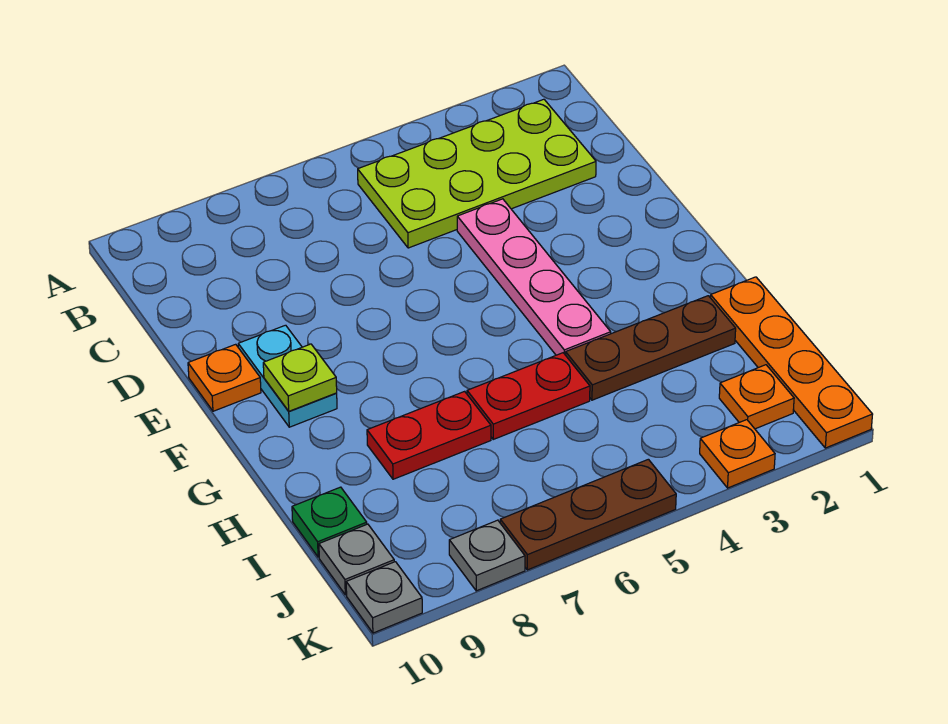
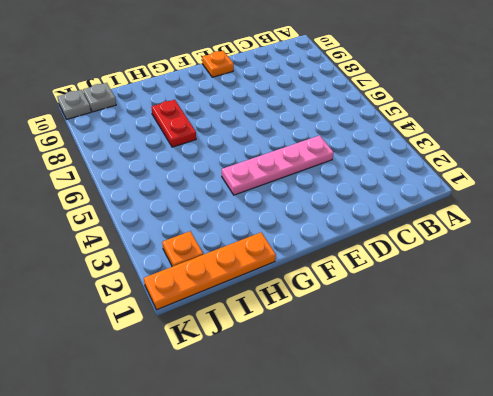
none -> lime plate B2:C5 level 1
none -> cyan plate E9:F9 level 1
none -> brown plate H2:H4 level 1

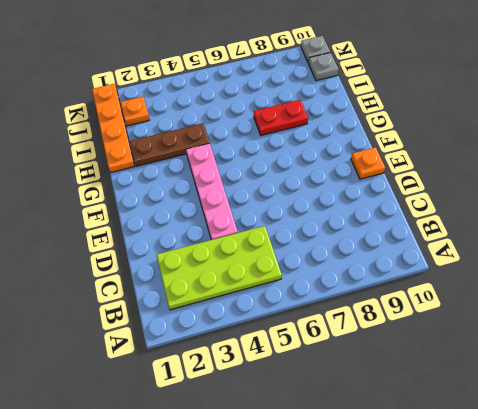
none -> cyan plate E9:F9 level 1
none -> red plate H5:H6 level 1
none -> green plate I10 level 1

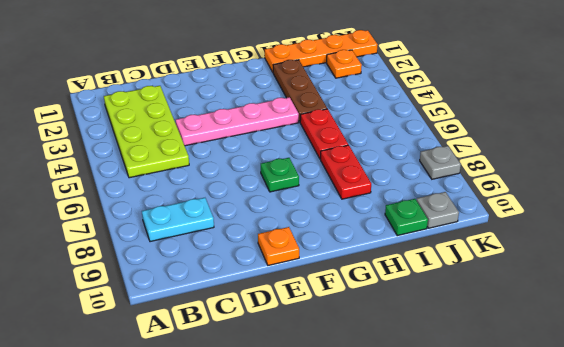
cyan plate B8:C8 level 1 -> cyan plate E9:F9 level 1
green plate F7 level 1 -> none
none -> orange plate K3 level 1
none -> brown plate K5:K7 level 1
none -> grey plate K10 level 1

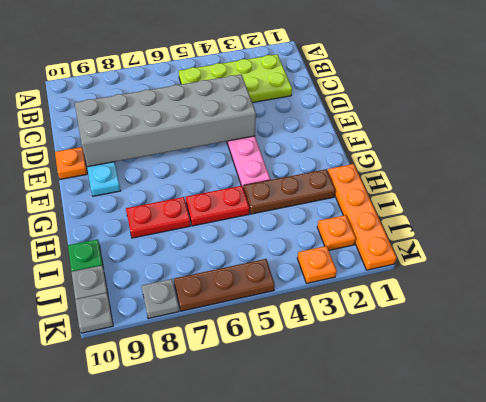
grey brick D4:E9 level 2 -> none
none -> lime plate F9 level 2

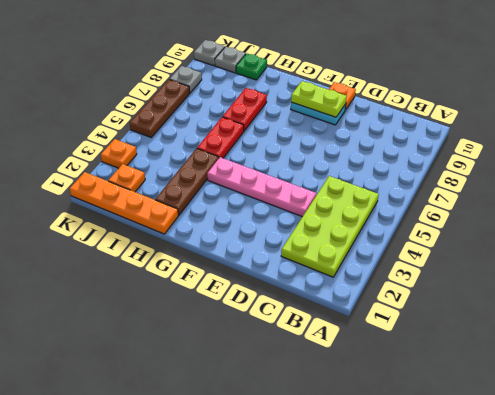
lime plate E9:F9 level 2 -> lime plate F9 level 2

